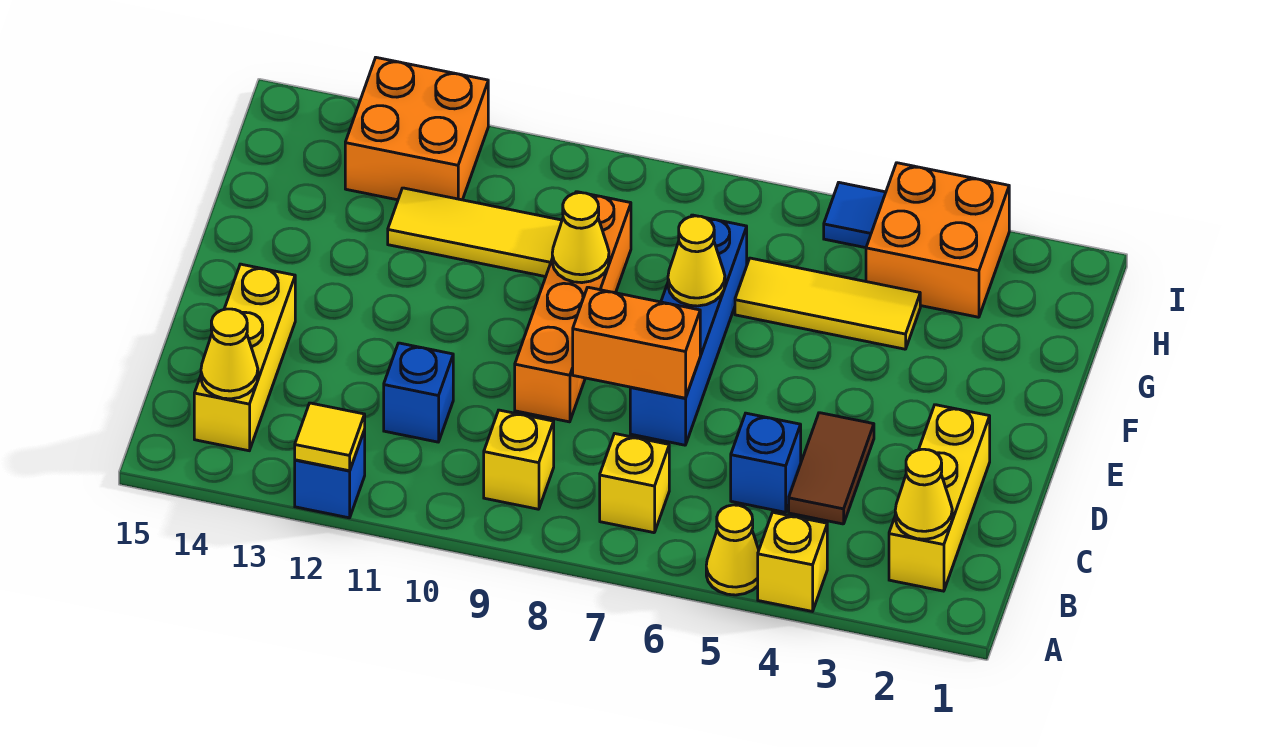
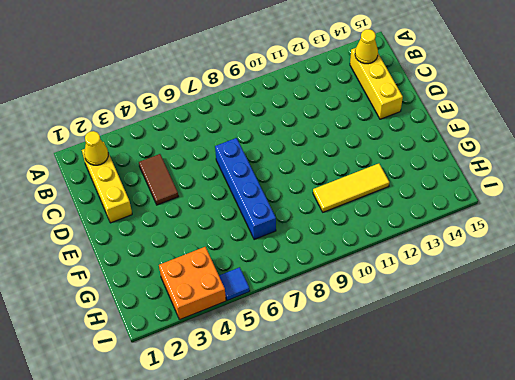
none -> yellow brick A4 level 1
none -> yellow cone A5 level 1
none -> blue brick A12 level 1

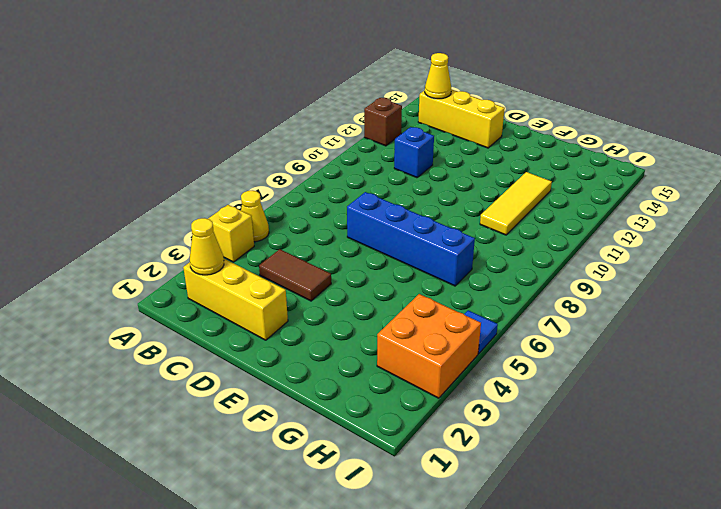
brown brick A12 level 1 -> blue brick A12 level 1
none -> yellow brick B7 level 1
none -> yellow brick B9 level 1
none -> blue brick C5 level 1

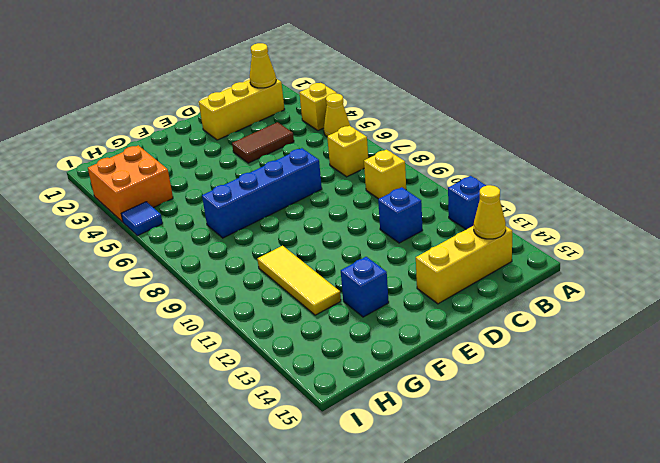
blue brick F13 level 1 -> blue brick C5 level 1
none -> orange brick D9:G9 level 1
none -> yellow tile G4:G6 level 1
none -> orange brick H12:I13 level 1

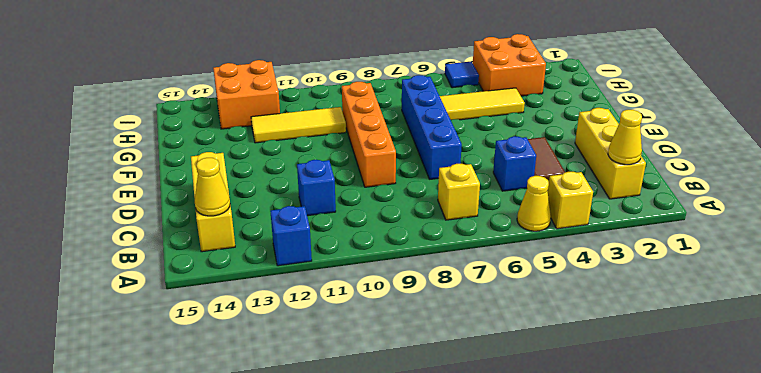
none -> yellow brick B9 level 1
none -> yellow tile A12 level 2
none -> orange brick D7:D8 level 2

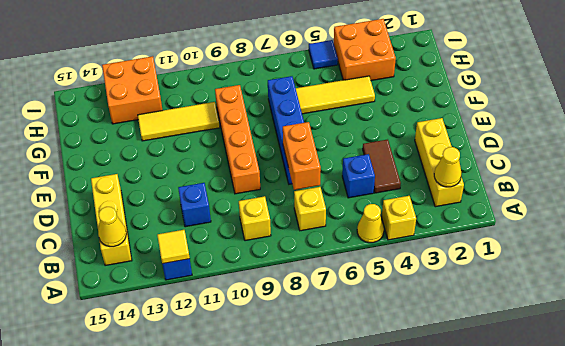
orange brick C7:D7 level 2 -> orange brick D7:D8 level 2
none -> yellow cone F7 level 2
none -> yellow cone F9 level 2

